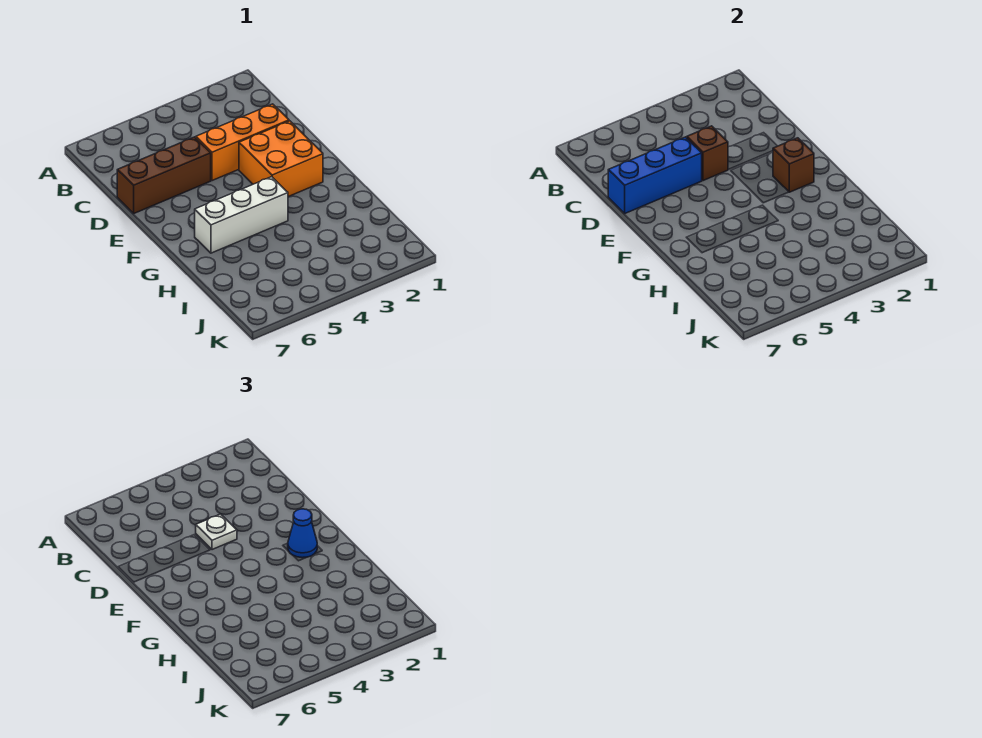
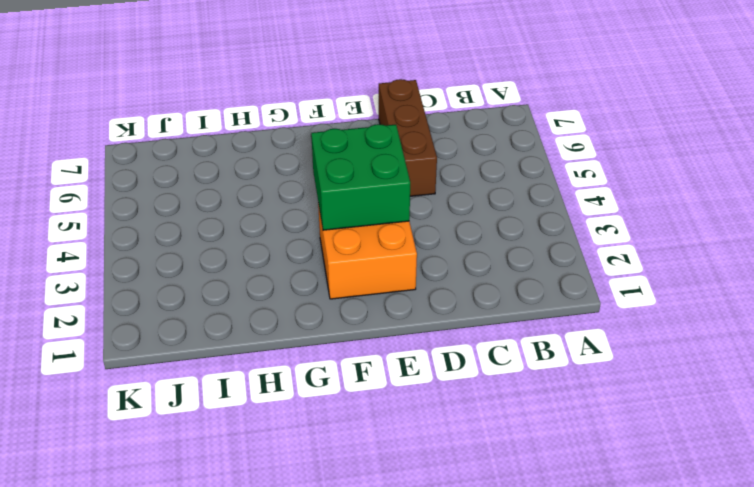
green brick E3:F4 level 2 -> none
none -> orange brick D2:D4 level 1
none -> white brick G4:G6 level 1

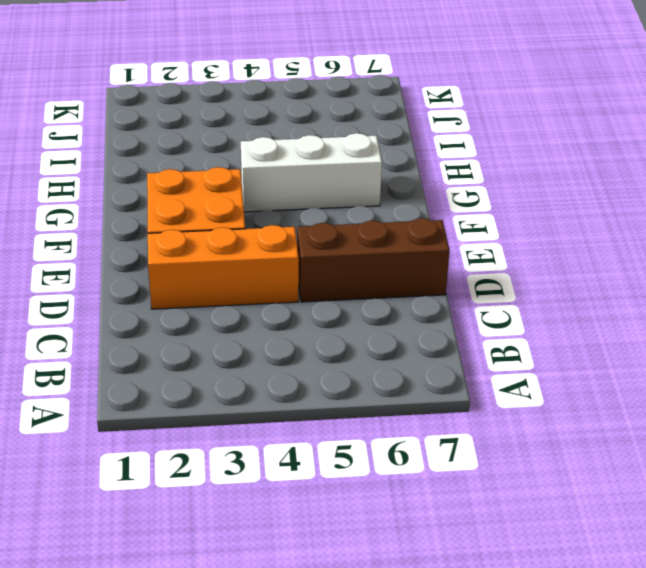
none -> brown brick D4 level 2
none -> blue brick D5:D7 level 2

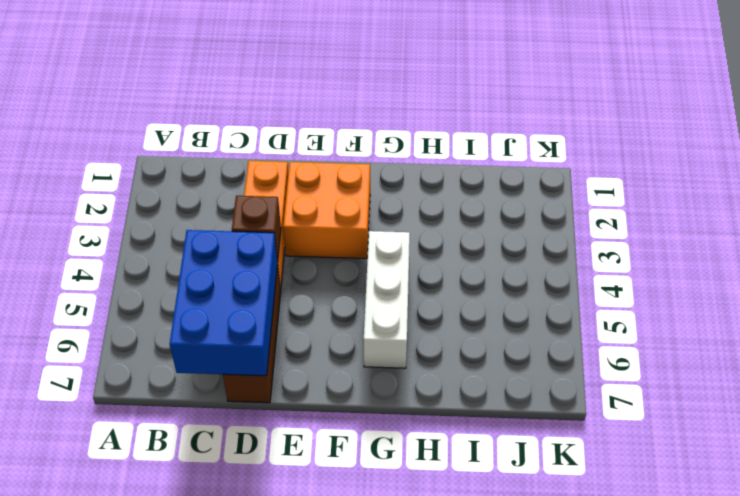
blue brick C5:D7 level 2 -> blue brick D5:D7 level 2
none -> brown brick F2 level 2
none -> white plate D4 level 3

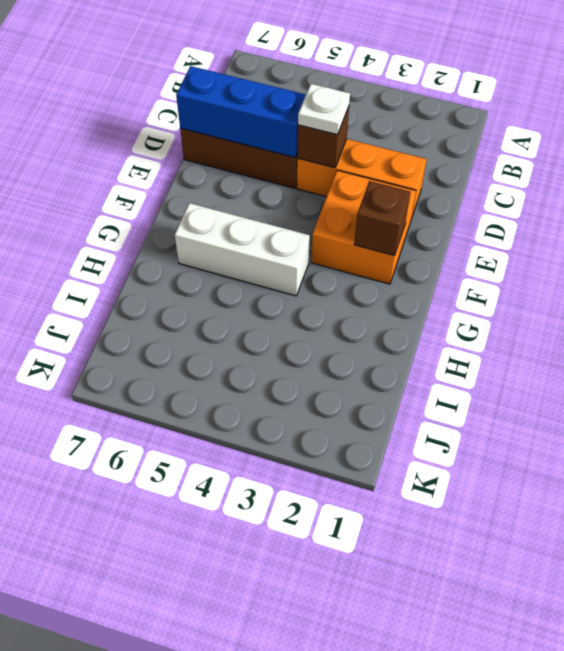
none -> blue cone F2 level 3

